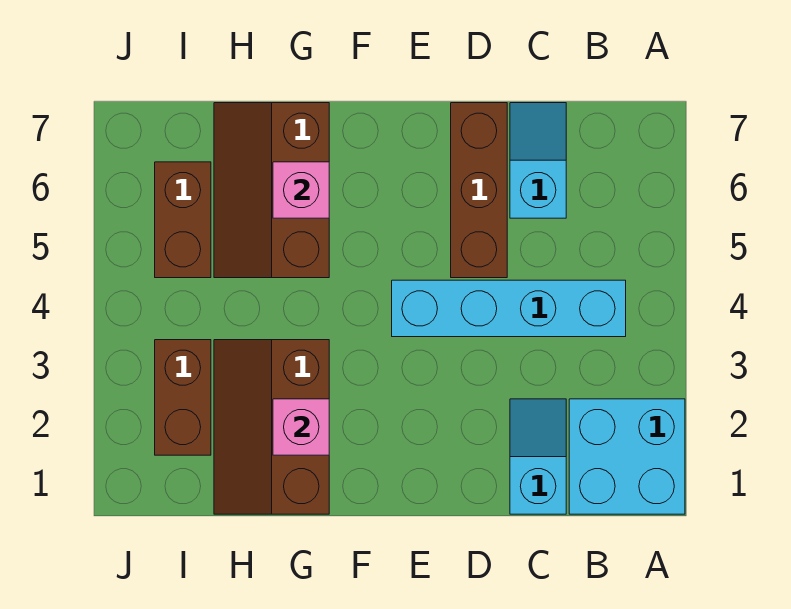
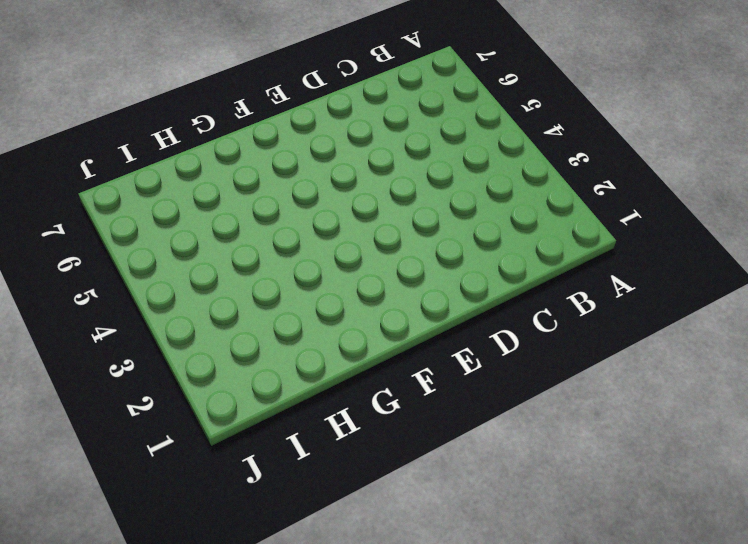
none -> cyan brick A1:B2 level 1
none -> cyan brick B4:E4 level 1

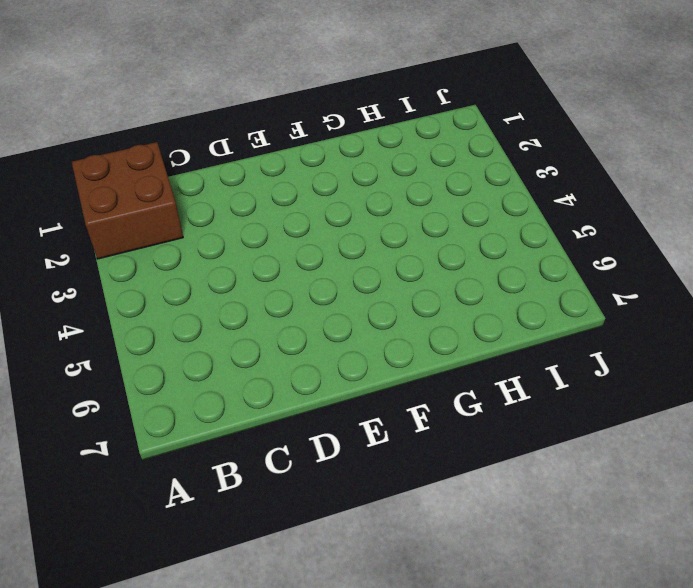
brown brick A1:B2 level 1 -> cyan brick A1:B2 level 1
none -> cyan brick B4:E4 level 1
none -> cyan slope C1:C2 level 1 top 1

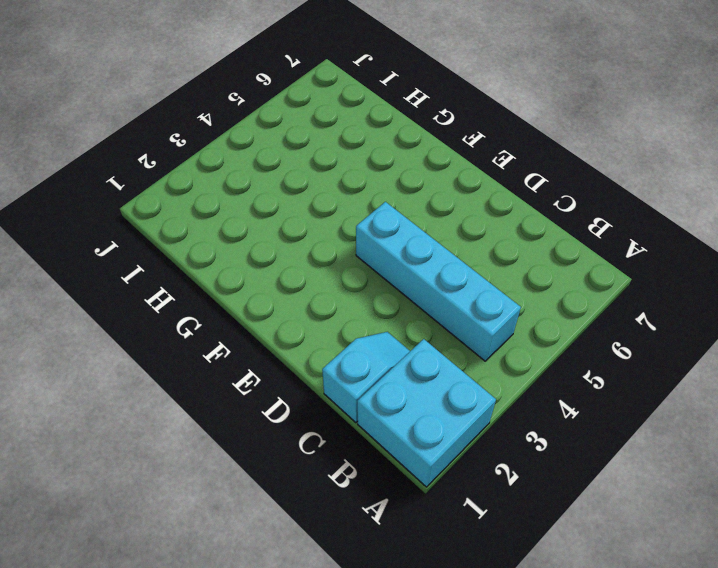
none -> cyan slope C6:C7 level 1 top 6
none -> brown brick D5:D7 level 1

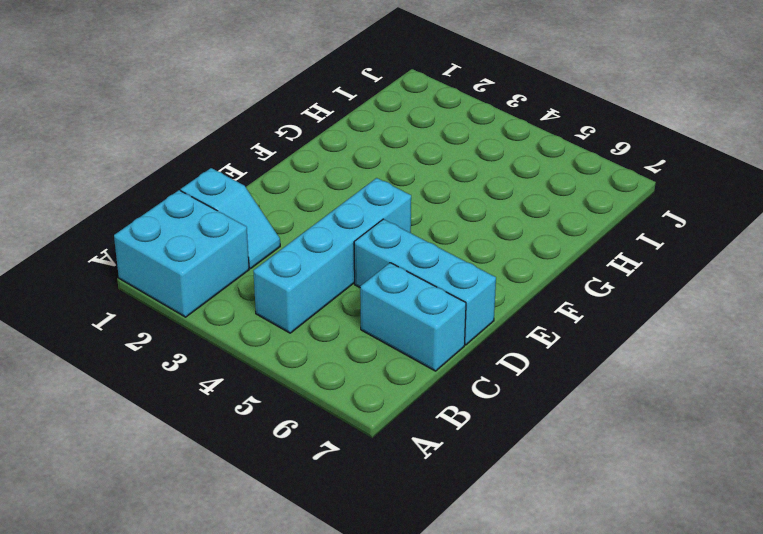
cyan brick C6:C7 level 1 -> cyan slope C6:C7 level 1 top 6
cyan brick D5:D7 level 1 -> brown brick D5:D7 level 1
none -> brown slope G1:H3 level 1 top G
none -> brown slope G5:H7 level 1 top G

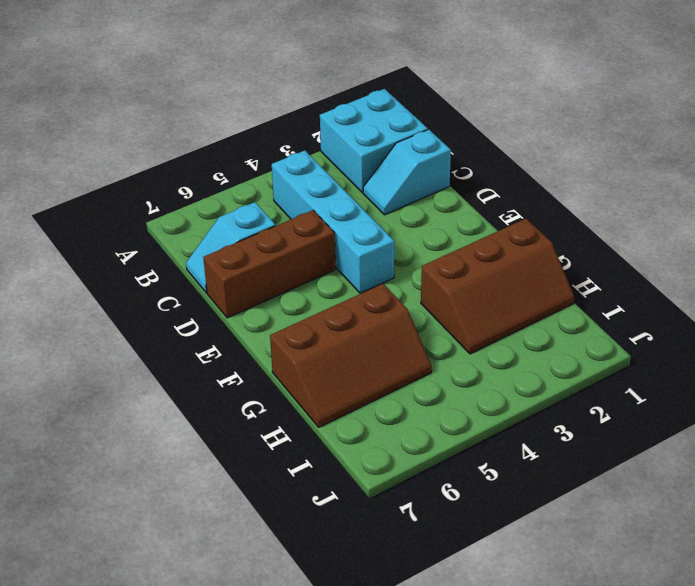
none -> brown brick I2:I3 level 1
none -> brown brick I5:I6 level 1

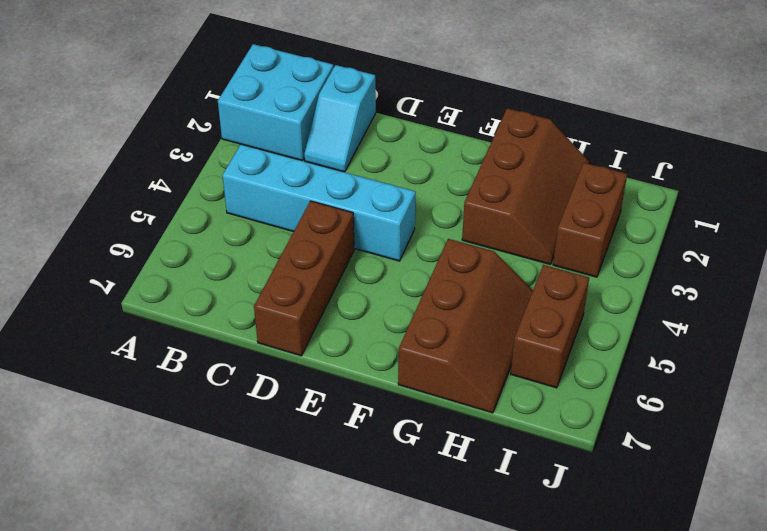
none -> cyan slope C6:C7 level 1 top 6
none -> pink brick G2 level 2

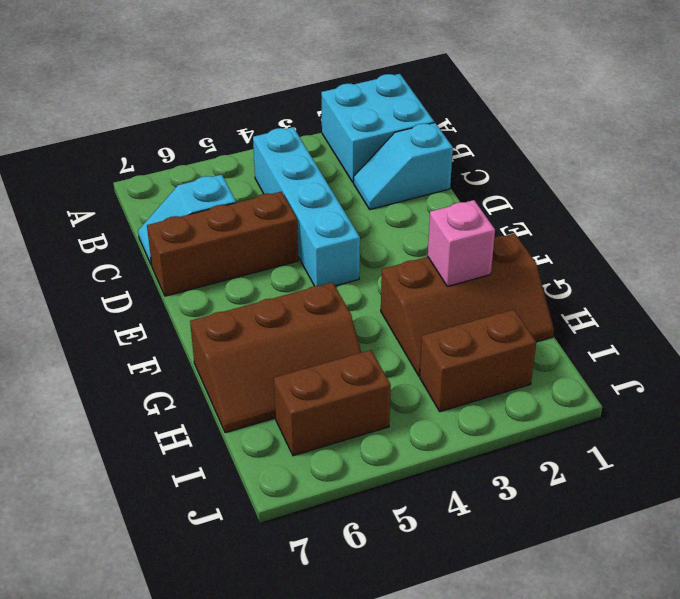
none -> pink brick G6 level 2

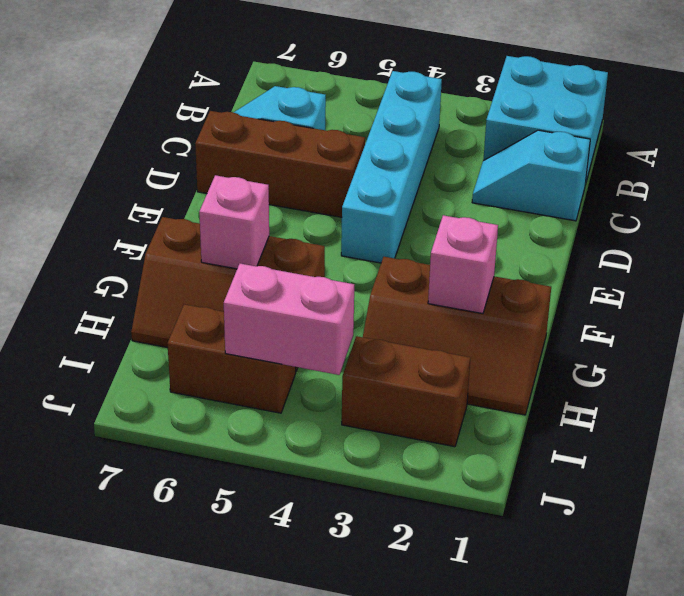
pink brick I4:I5 level 2 -> none

